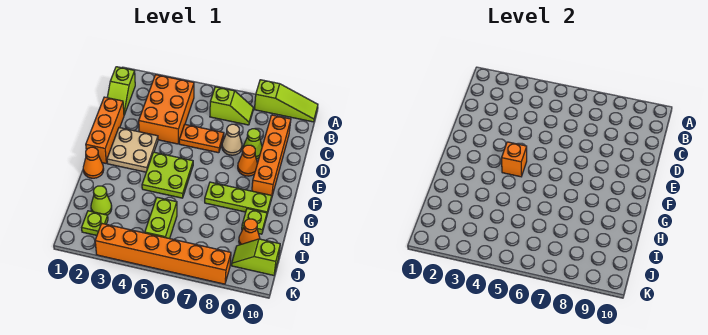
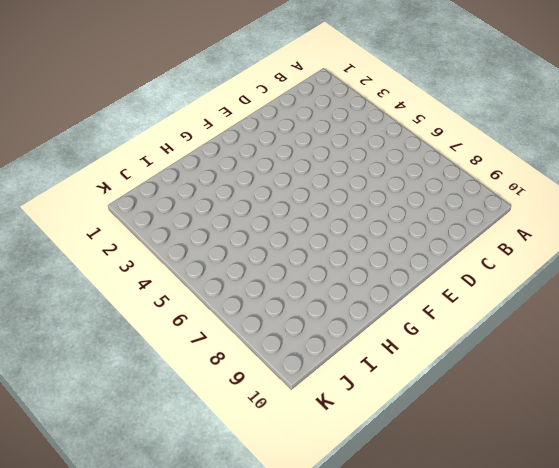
none -> lime slope A8:A10 level 1 top 8
none -> lime slope B1:C1 level 1 top B
none -> orange brick B3:D4 level 1

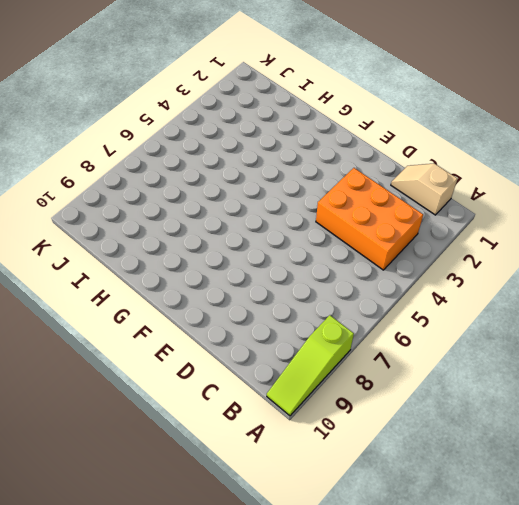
tan slope B1:C1 level 1 top B -> lime slope B1:C1 level 1 top B
none -> lime slope B6:B7 level 1 top 6
none -> orange brick C9:F9 level 1
none -> orange brick D1:F1 level 1

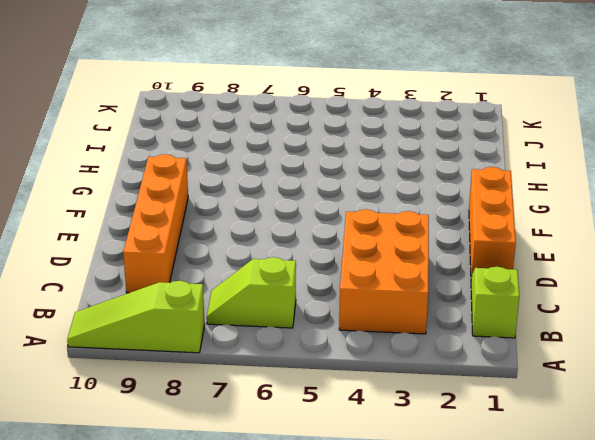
none -> orange plate D5:D6 level 1
none -> tan cone D7 level 1
none -> lime cone D8 level 1

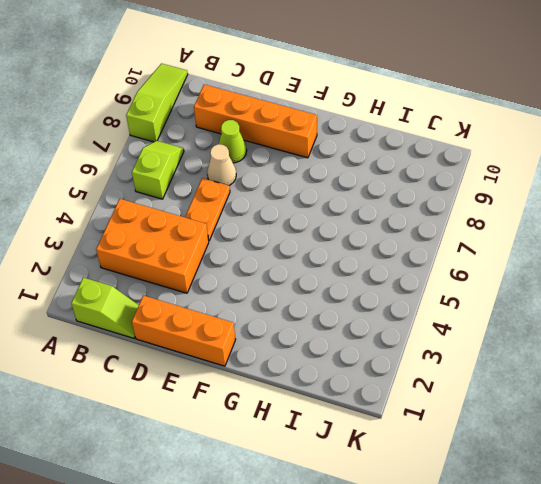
none -> tan plate E2:F3 level 1
none -> orange cone E8 level 1
none -> lime plate F4:G5 level 1

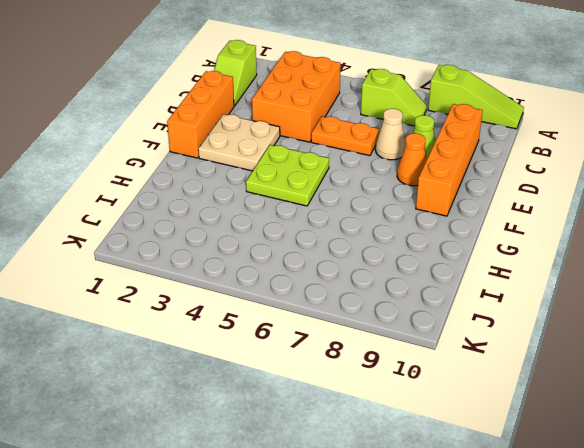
none -> orange cone G1 level 1
none -> lime plate G7:G9 level 1
none -> lime plate H9 level 1

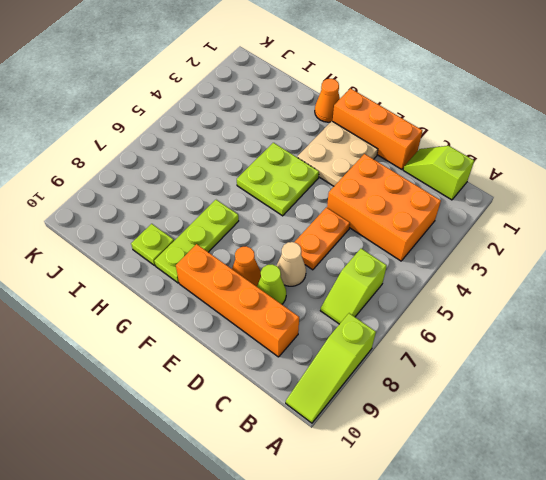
none -> lime cone I2 level 1
none -> lime brick I5:J5 level 1
none -> orange cone I9 level 1

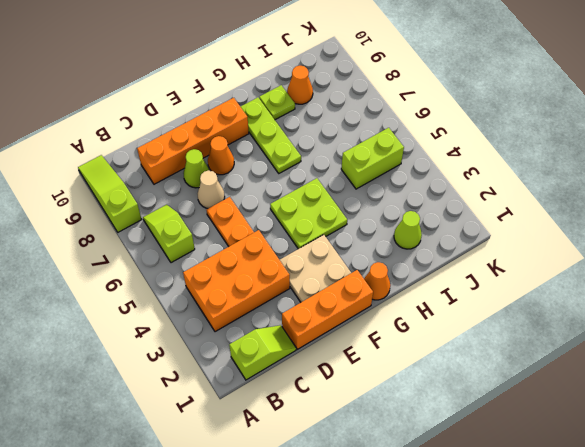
none -> lime plate J2 level 1
none -> lime slope J9:J10 level 1 top 10
none -> orange brick K3:K8 level 1

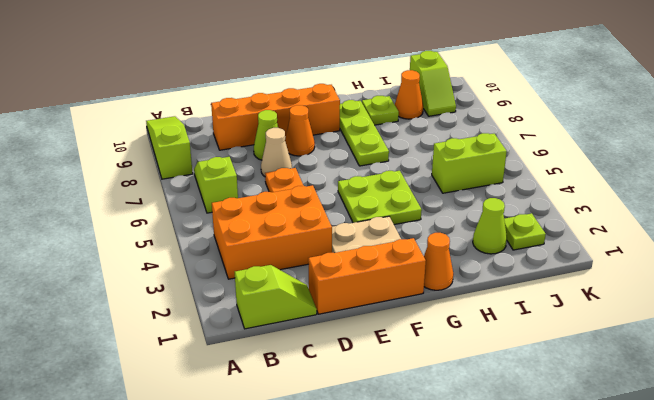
none -> orange brick K3:K8 level 1
none -> orange brick F4 level 2

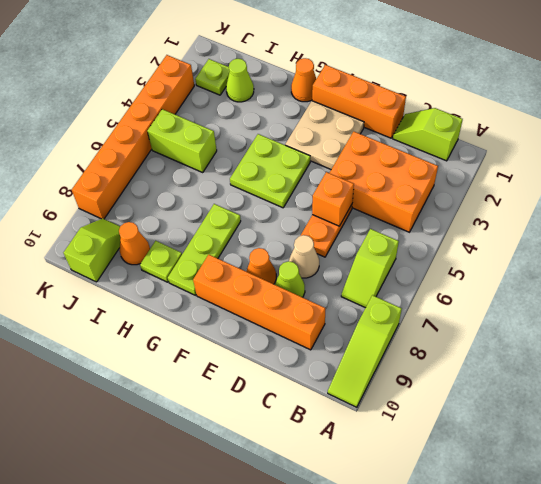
orange brick D5 level 2 -> orange brick F4 level 2

